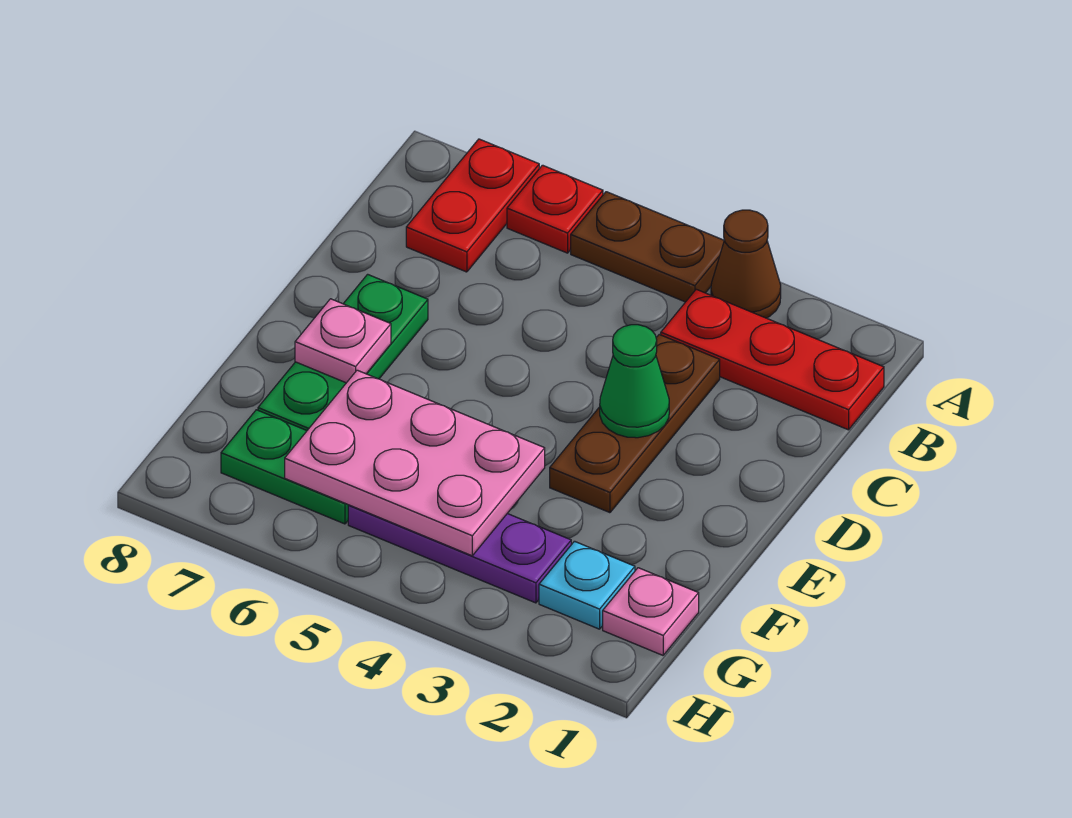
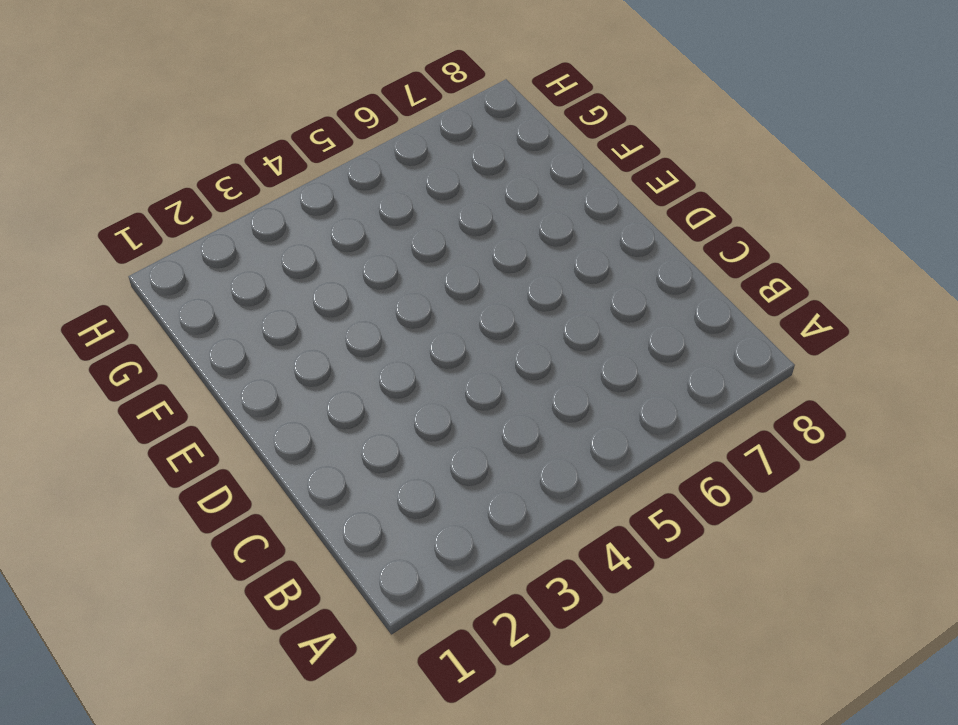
none -> brown cone A3 level 1
none -> brown plate A4:A5 level 1
none -> red plate A6 level 1

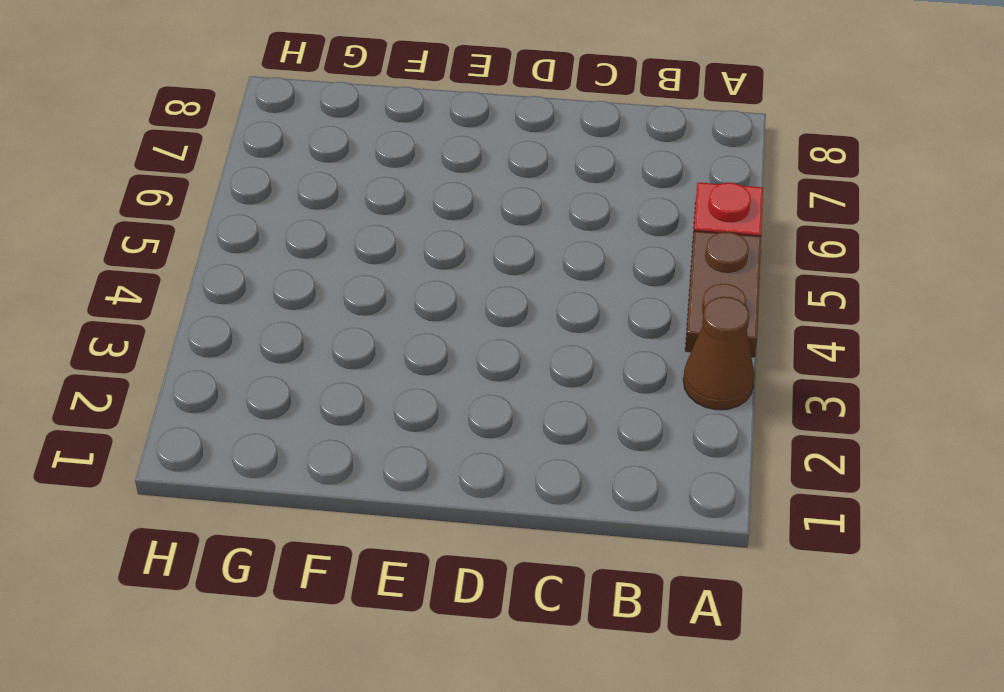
none -> red plate A7:B7 level 1
none -> red plate B1:B3 level 1
none -> brown plate C3:E3 level 1

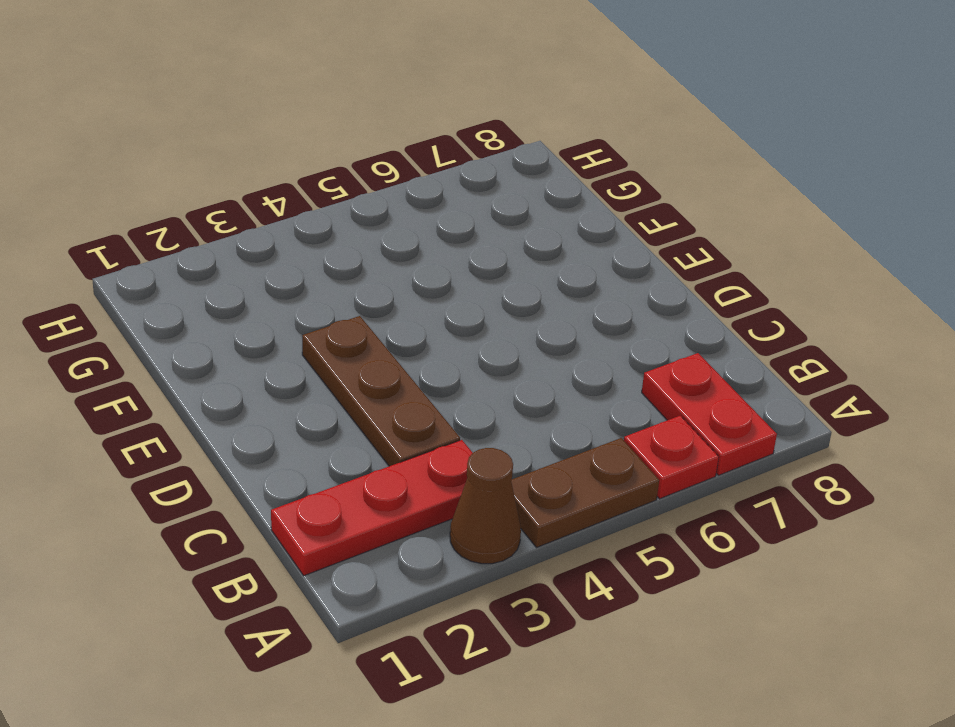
none -> green plate D7:F7 level 1
none -> pink plate G1 level 1
none -> cyan plate G2 level 1

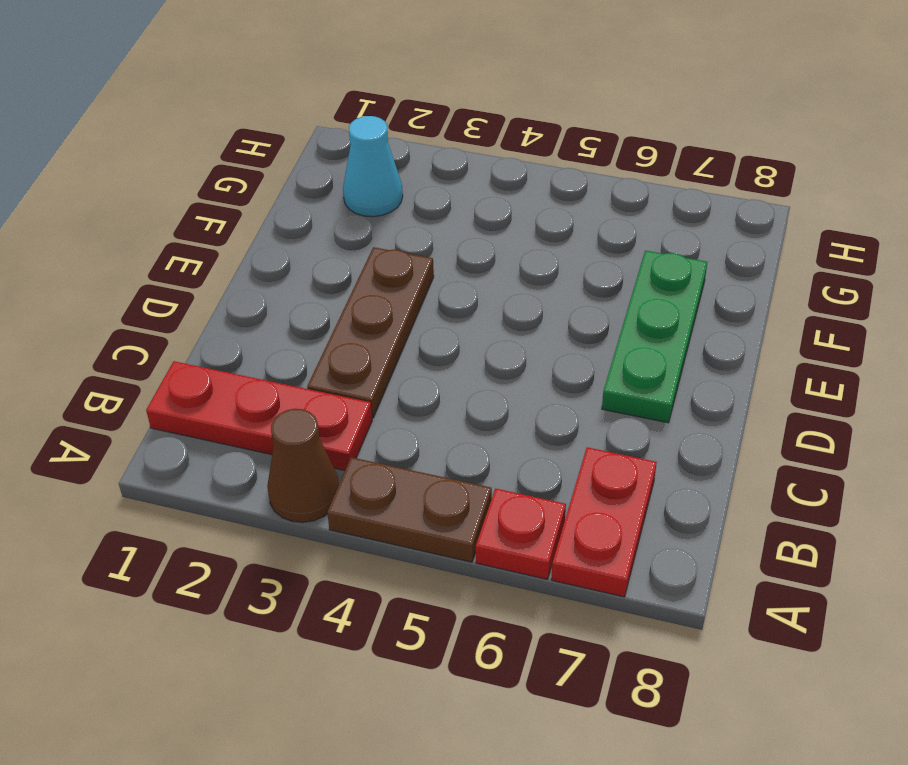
cyan cone G2 level 1 -> cyan plate G2 level 1
none -> pink plate G1 level 1
none -> purple plate G3:G5 level 1
none -> green plate G6:G7 level 1

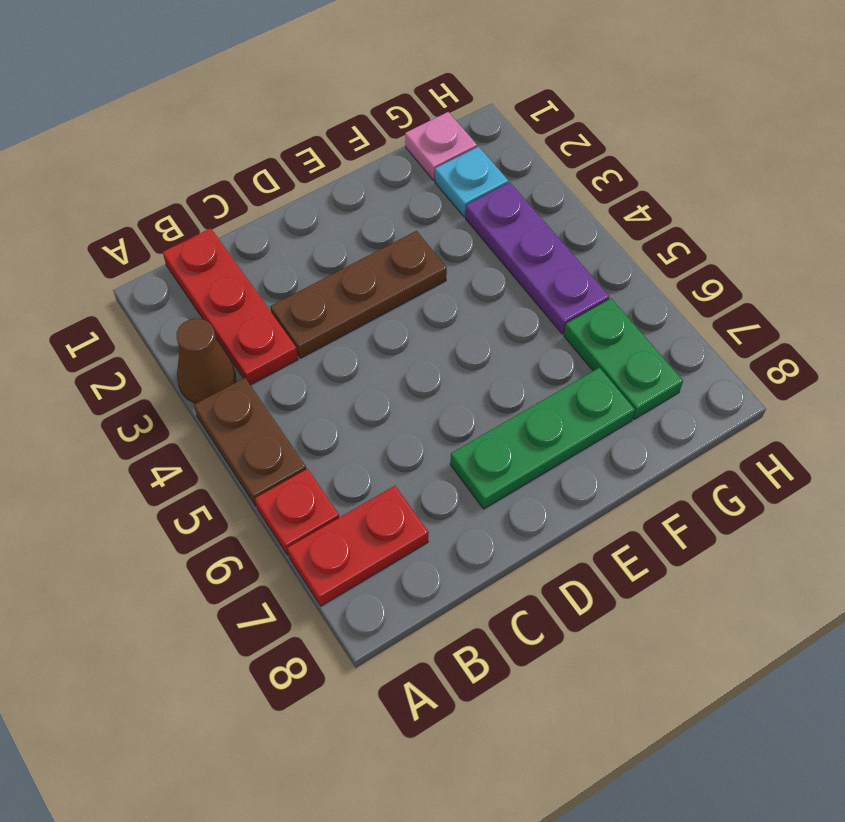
none -> green cone D3 level 2
none -> pink plate E7 level 2
none -> pink plate F4:G6 level 2

